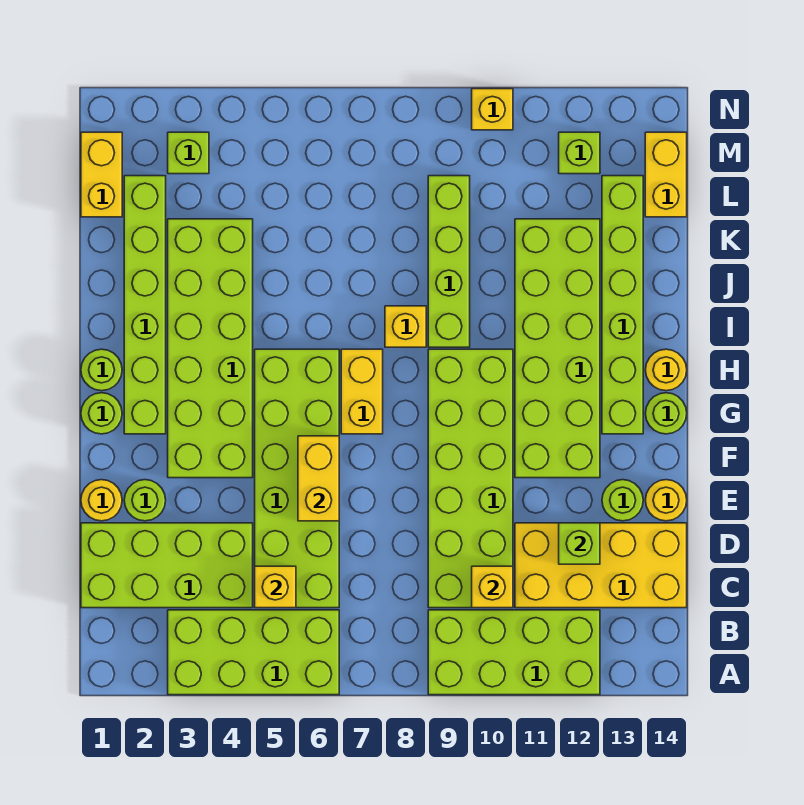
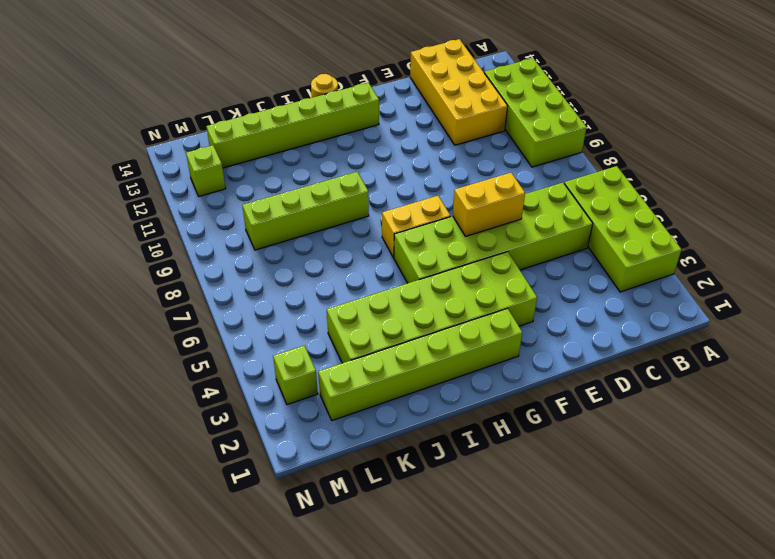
none -> lime brick C1:D4 level 1
none -> lime brick C9:H10 level 1
none -> yellow round brick E1 level 1
none -> lime round brick E2 level 1

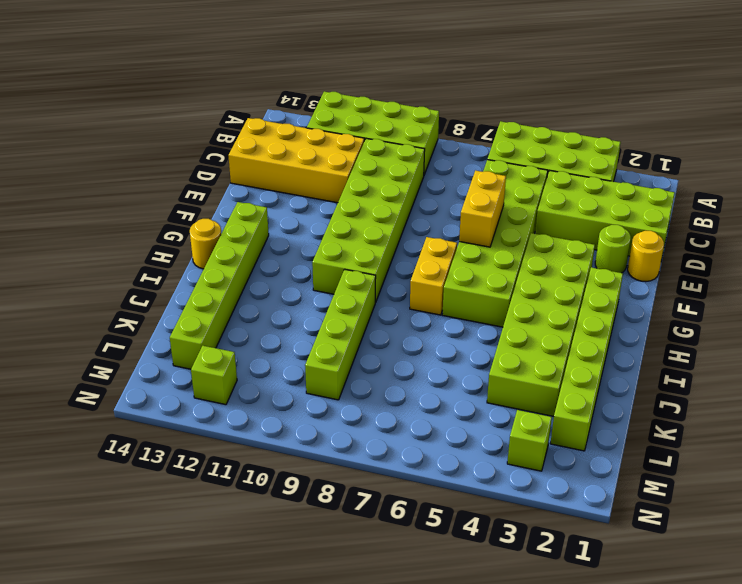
none -> lime round brick E13 level 1
none -> yellow round brick E14 level 1
none -> lime brick F11:K12 level 1
none -> lime round brick G1 level 1

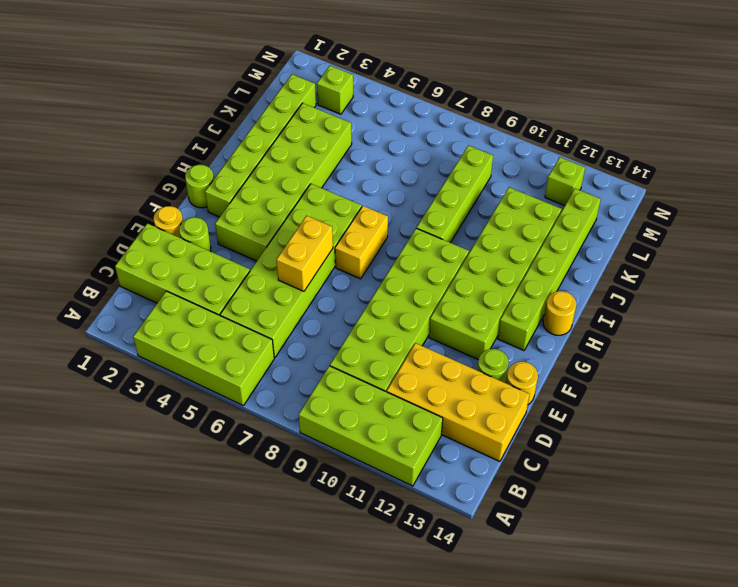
none -> lime round brick G14 level 1
none -> lime round brick H1 level 1
none -> yellow brick I8 level 1
none -> yellow brick L1:M1 level 1

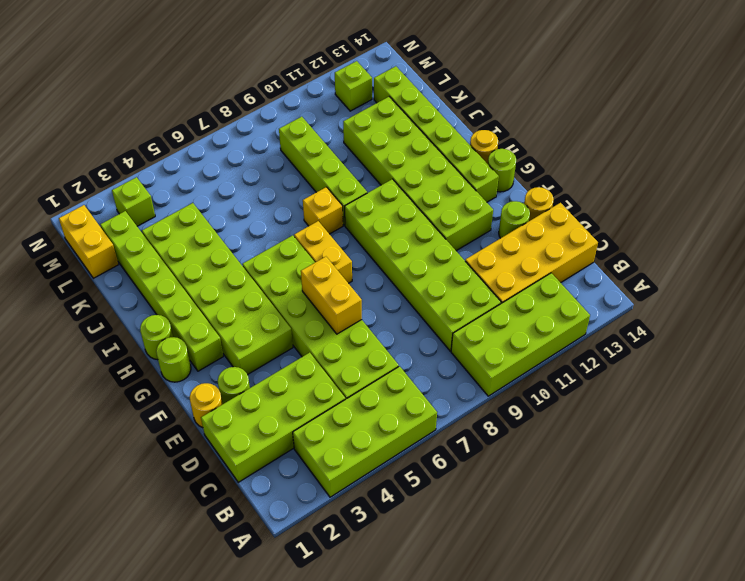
none -> yellow brick L14:M14 level 1
none -> yellow brick N10 level 1
none -> yellow brick C5 level 2
none -> yellow brick C10 level 2

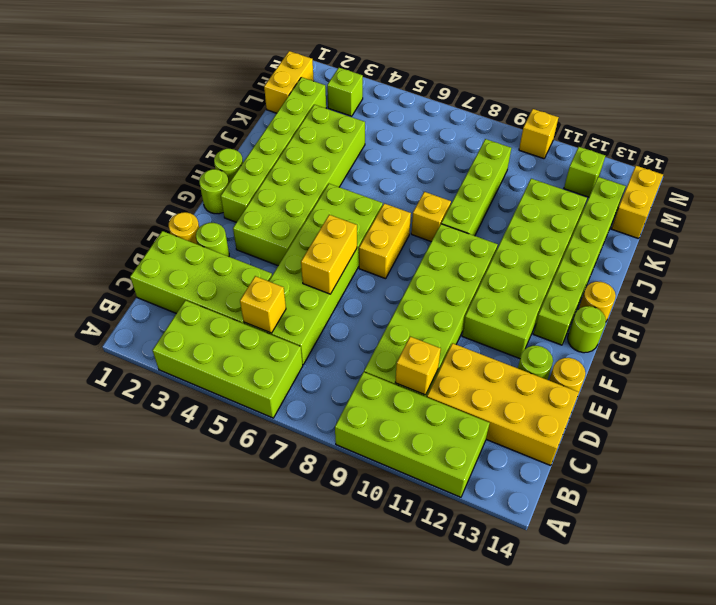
none -> lime brick D12 level 2

